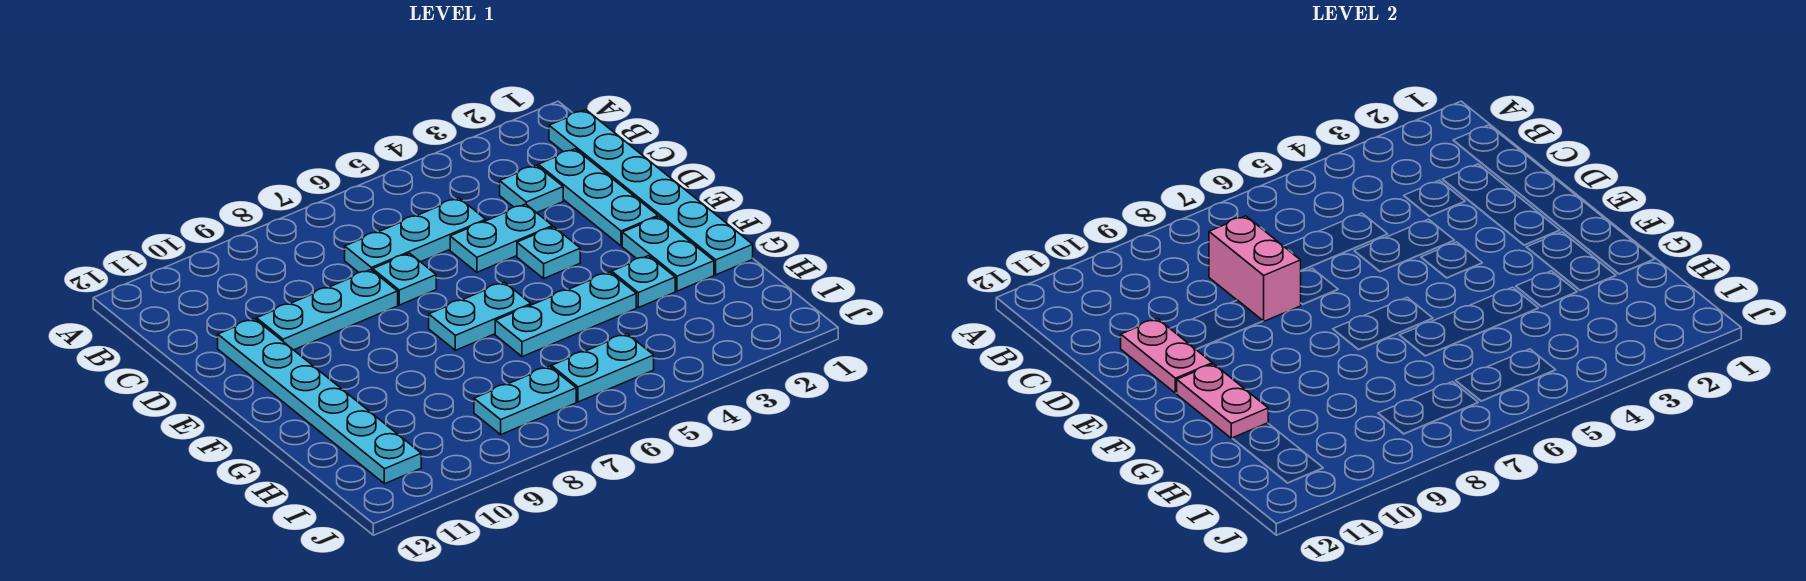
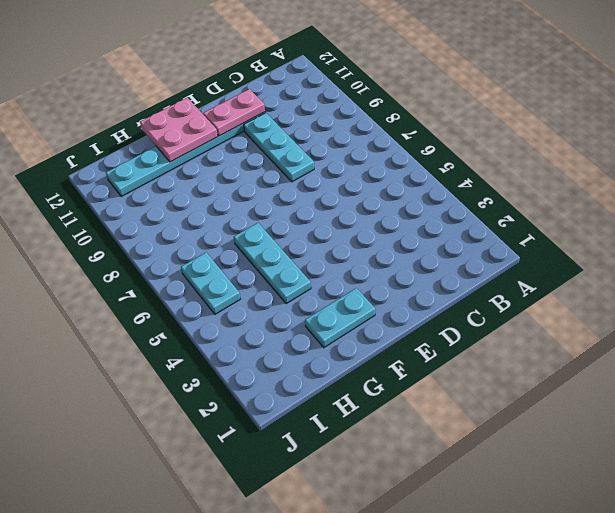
pink plate F11:G12 level 2 -> pink plate F11:G11 level 2
none -> cyan plate B1:G1 level 1
none -> cyan plate C2:E2 level 1
none -> cyan plate C3 level 1

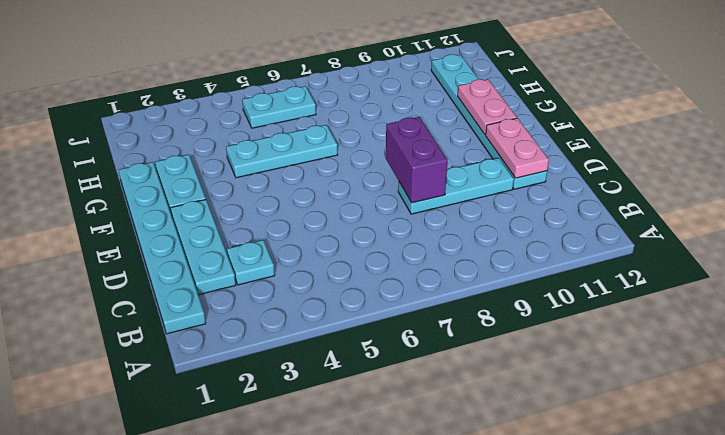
purple brick D8:E8 level 2 -> pink brick C8:D8 level 2
none -> cyan plate C5:C7 level 1
none -> cyan plate D4:D5 level 1
none -> cyan plate D7 level 1

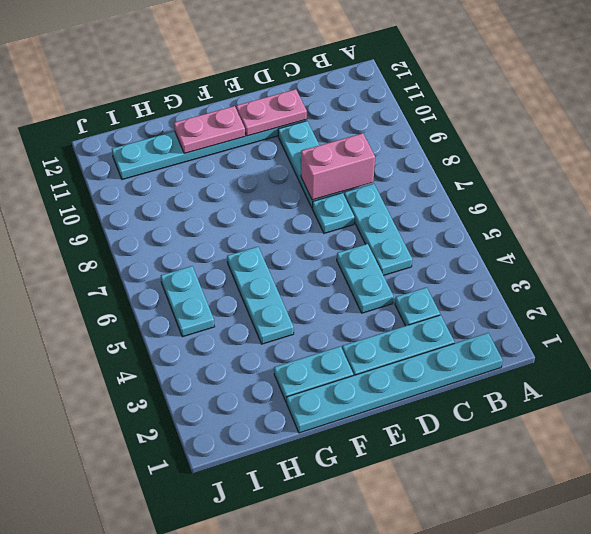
none -> cyan plate E4 level 1
none -> cyan plate F6:F7 level 1
none -> cyan plate G3 level 1

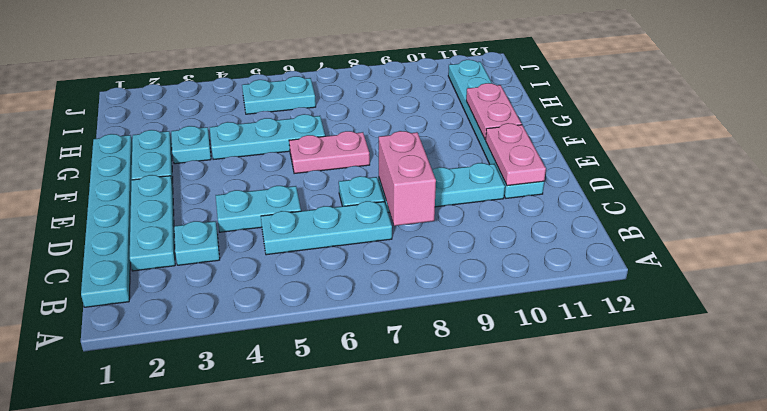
pink plate F6:F7 level 1 -> cyan plate F6:F7 level 1
none -> cyan plate E4 level 1
none -> cyan plate I7:I8 level 1

